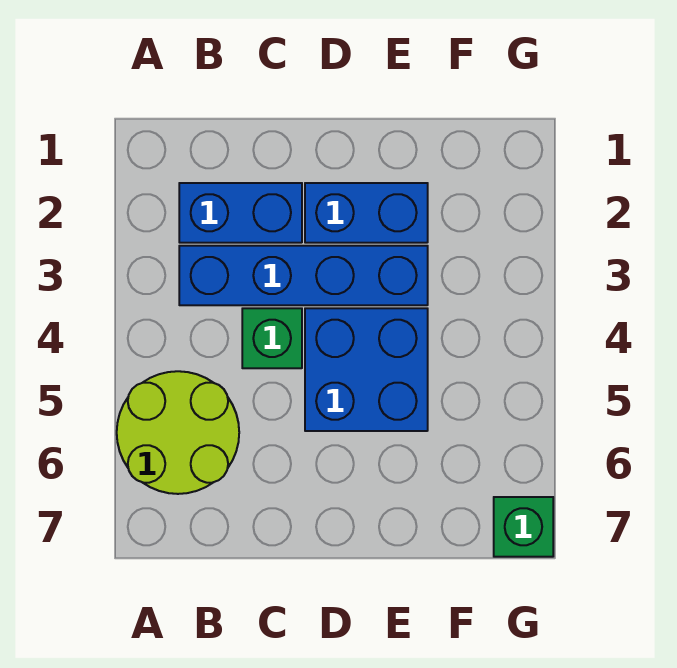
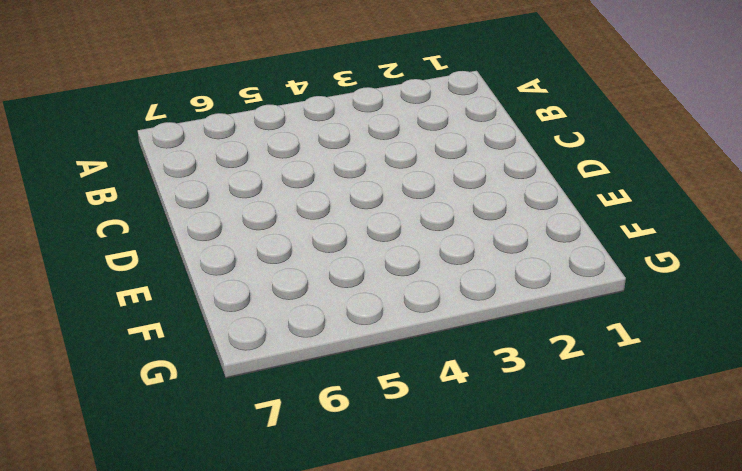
none -> lime round brick A5:B6 level 1
none -> blue brick B2:C2 level 1

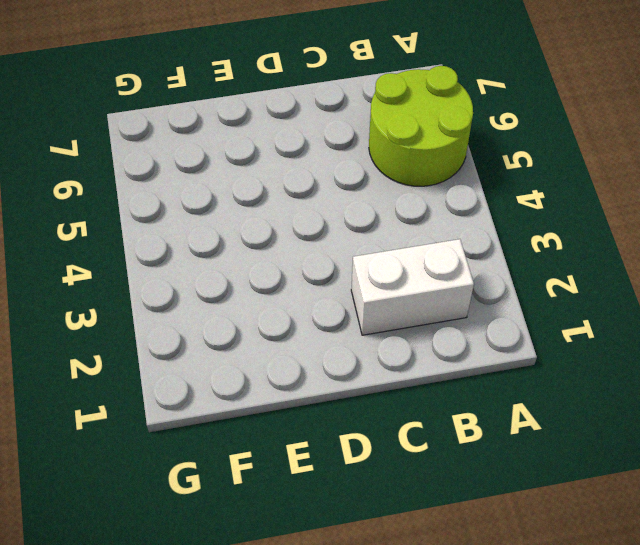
white brick B2:C2 level 1 -> blue brick B2:C2 level 1
none -> blue brick B3:E3 level 1
none -> green brick C4 level 1

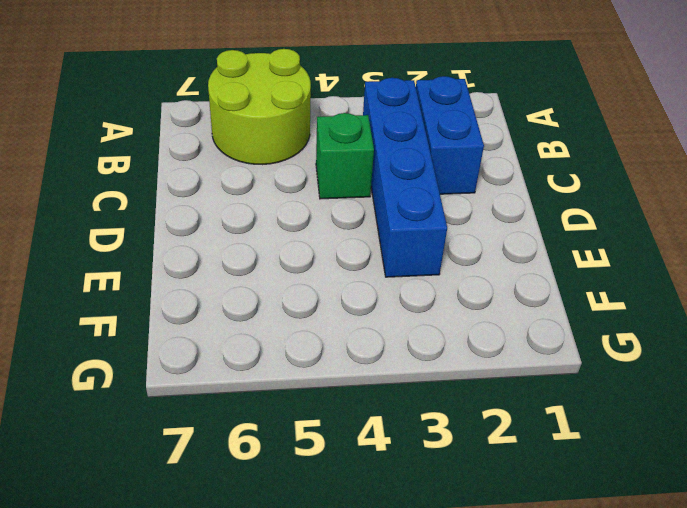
none -> blue brick D2:E2 level 1
none -> blue brick D4:E5 level 1

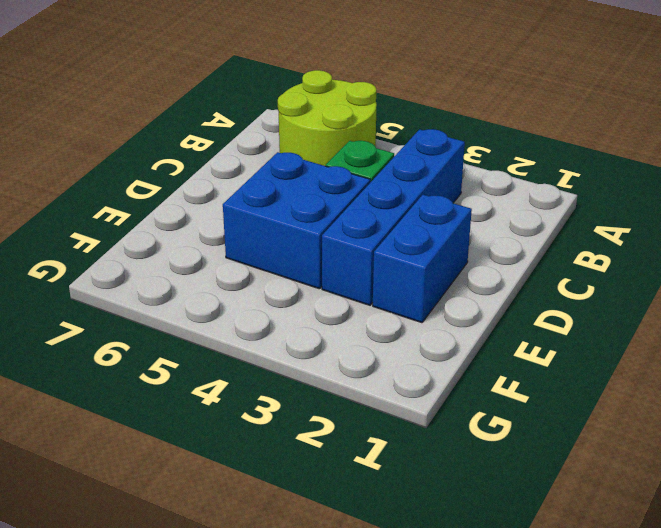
none -> blue brick B2:C2 level 1
none -> green brick G7 level 1

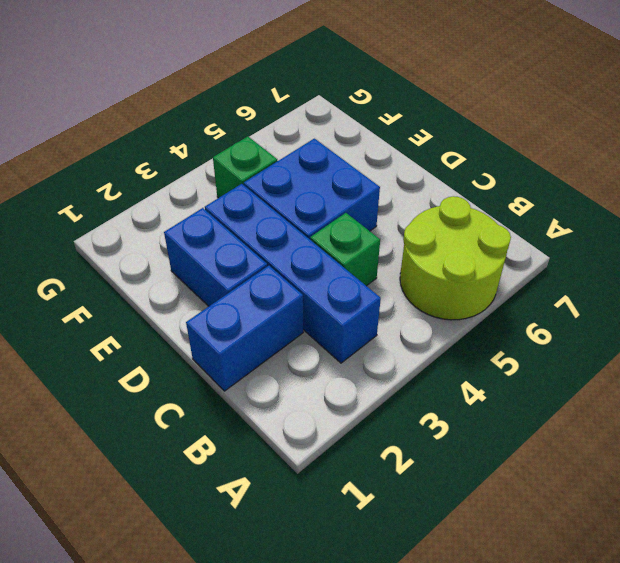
blue brick C1:C2 level 1 -> blue brick B2:C2 level 1
green brick F4 level 1 -> green brick G7 level 1

